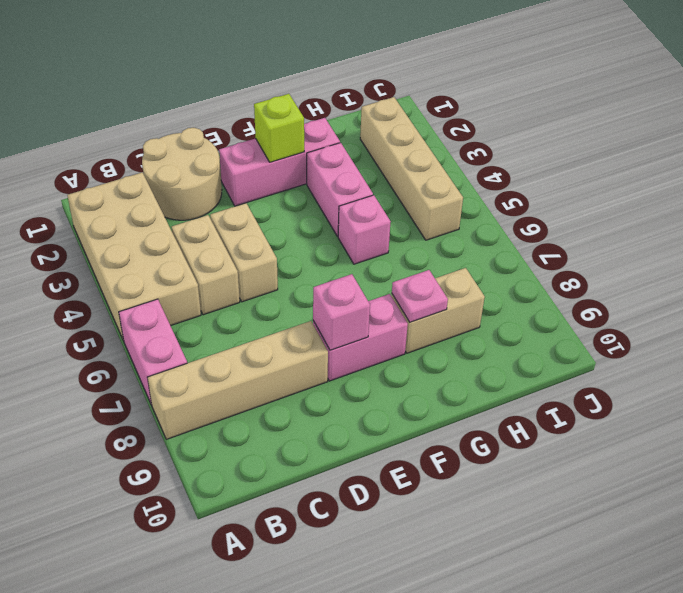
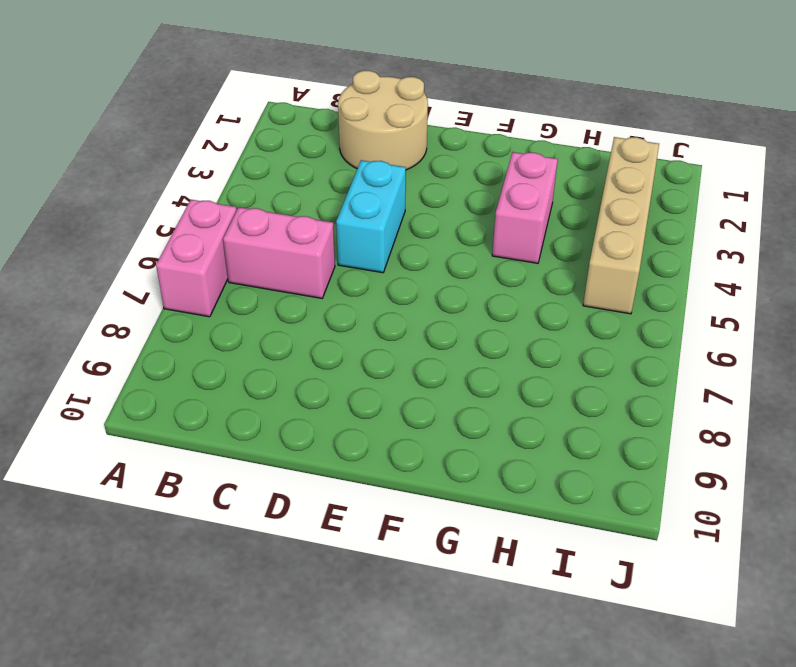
pink brick B6:C6 level 1 -> pink brick E8:F8 level 1
cyan brick D4:D5 level 1 -> tan brick D4:D5 level 1
none -> tan brick A2:B5 level 1
none -> tan brick A8:D8 level 1
none -> tan brick C4:C5 level 1

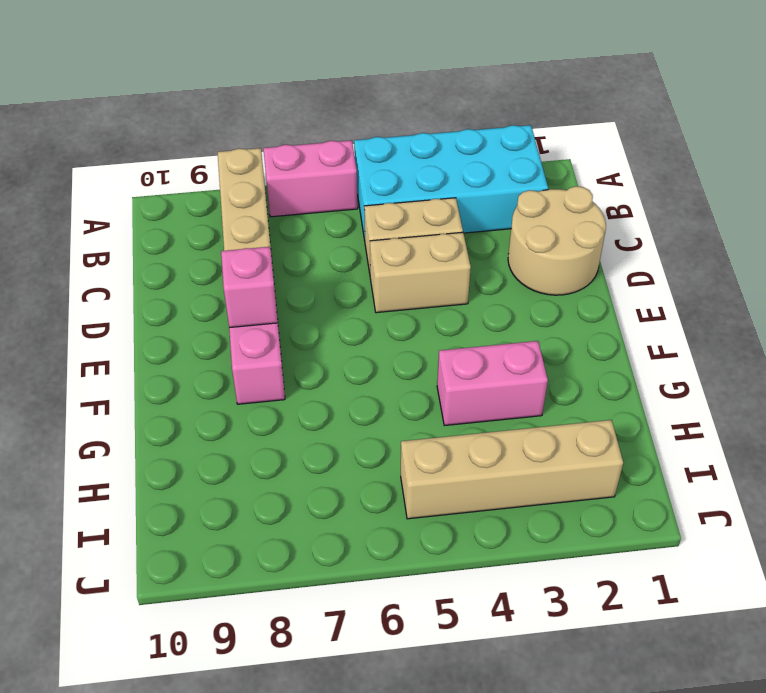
cyan brick A2:B5 level 1 -> tan brick A2:B5 level 1
none -> pink brick E2:G2 level 1
none -> pink brick G5 level 1
none -> tan brick G8:H8 level 1

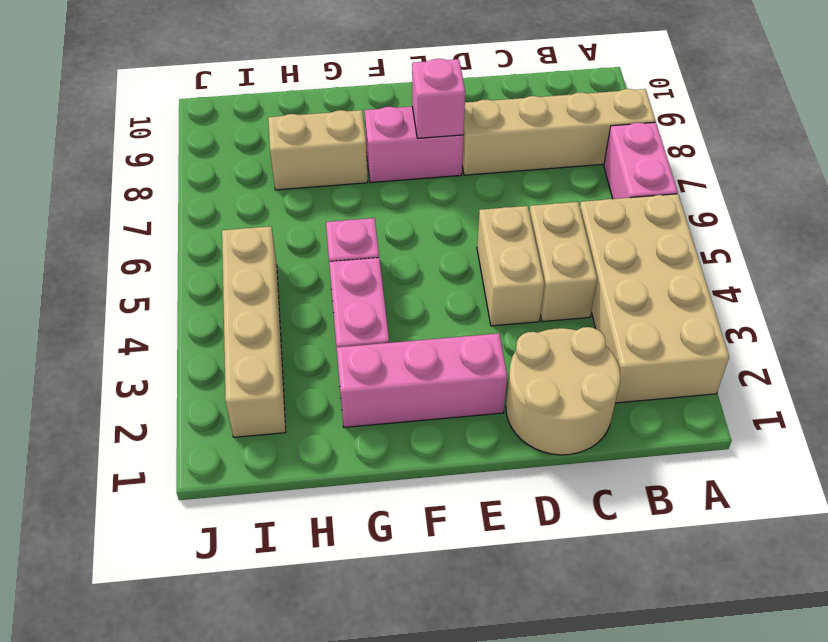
none -> lime brick F2 level 2
none -> pink plate G8 level 2

